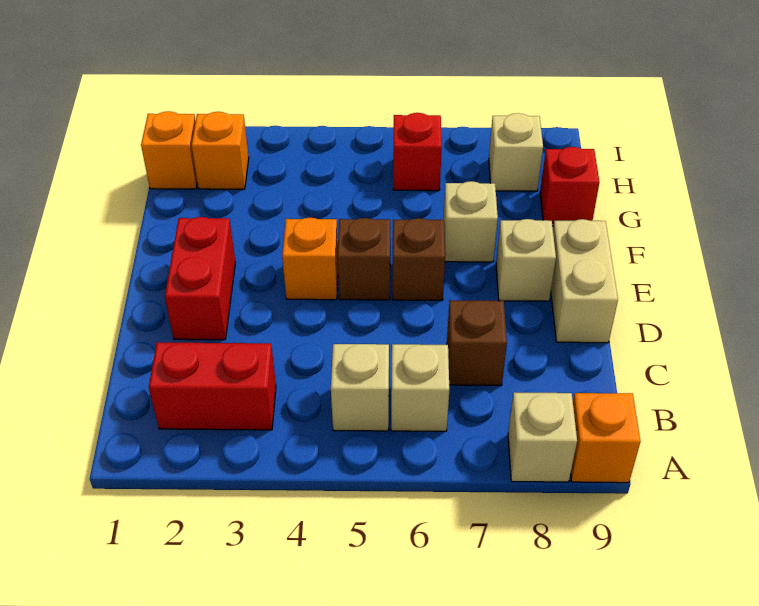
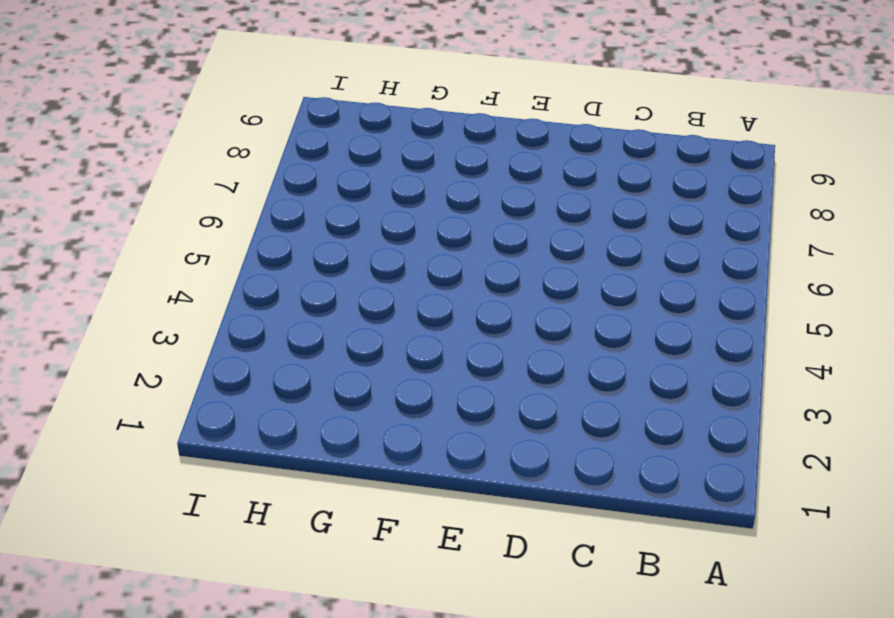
none -> tan brick A8 level 1
none -> orange brick A9 level 1
none -> red brick B2:B3 level 1

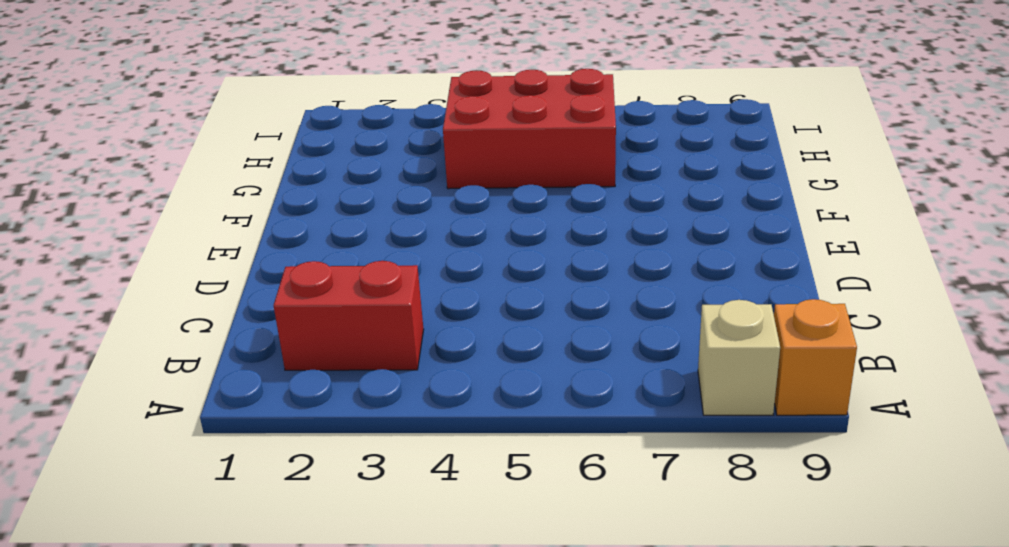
red brick G4:H6 level 1 -> red brick H6 level 1
none -> tan brick B5 level 1
none -> tan brick B6 level 1
none -> brown brick C7 level 1

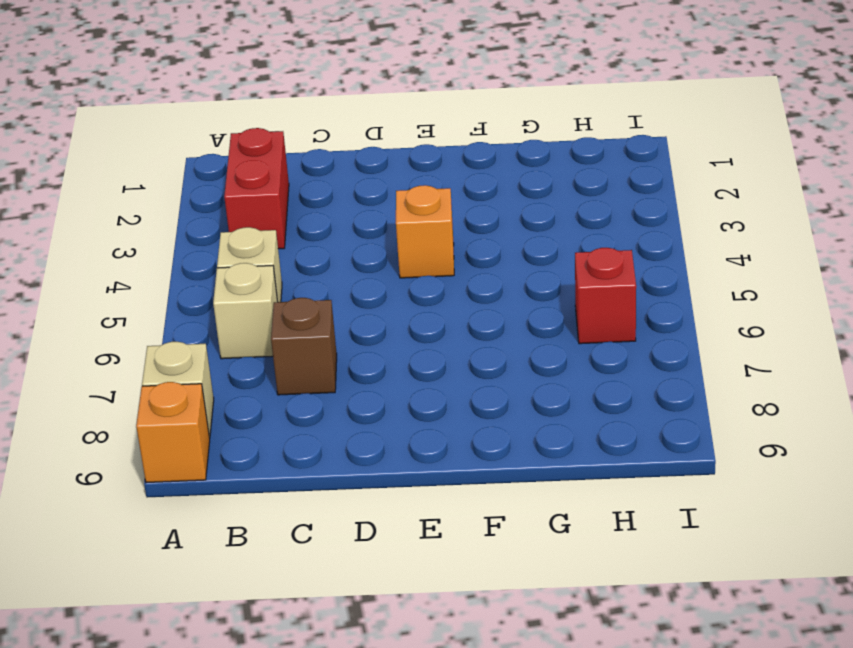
none -> red brick D2:E2 level 1
none -> tan brick D9:E9 level 1
none -> brown brick E5 level 1

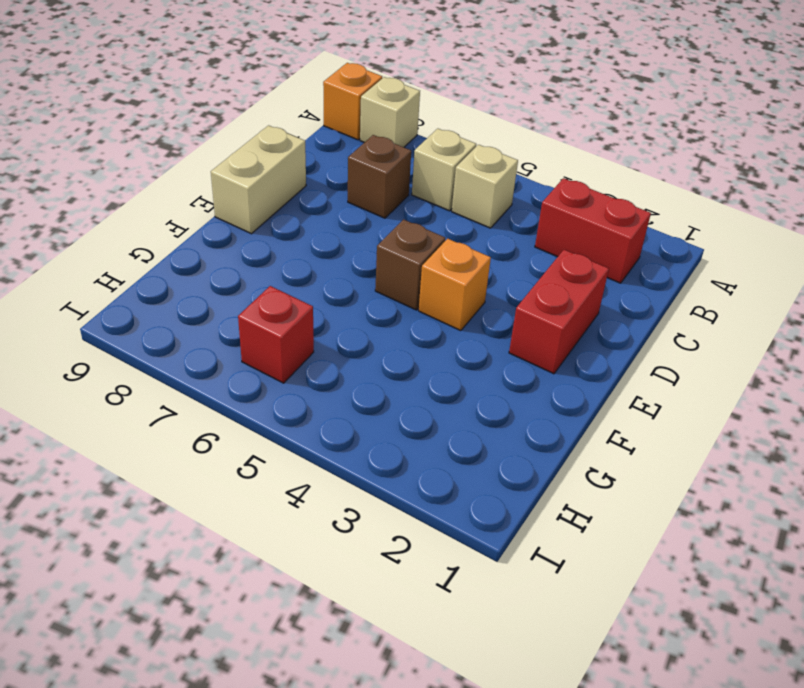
none -> brown brick E6 level 1
none -> tan brick E8 level 1
none -> tan brick F7 level 1

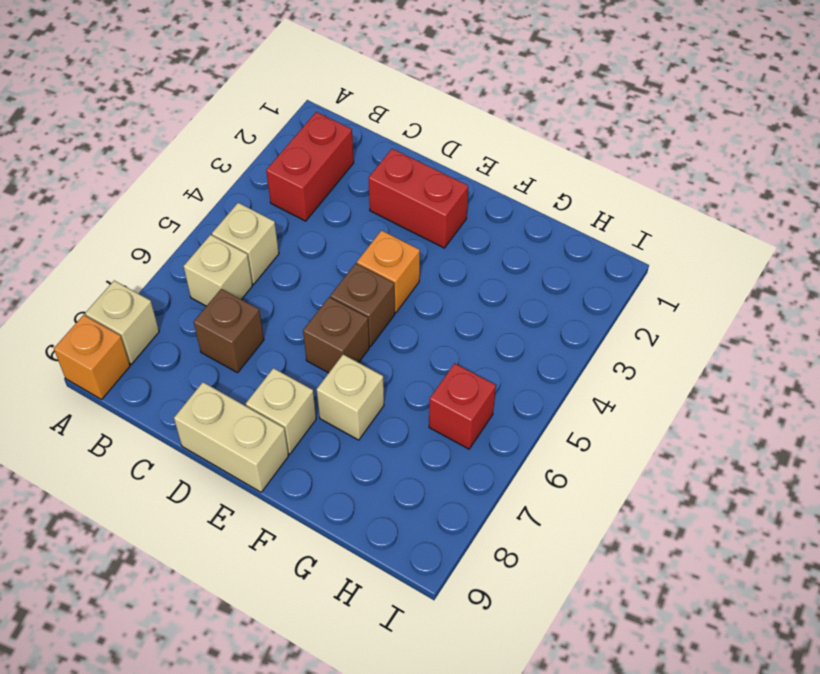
none -> red brick G9 level 1
none -> orange brick H1 level 1
none -> orange brick H2 level 1

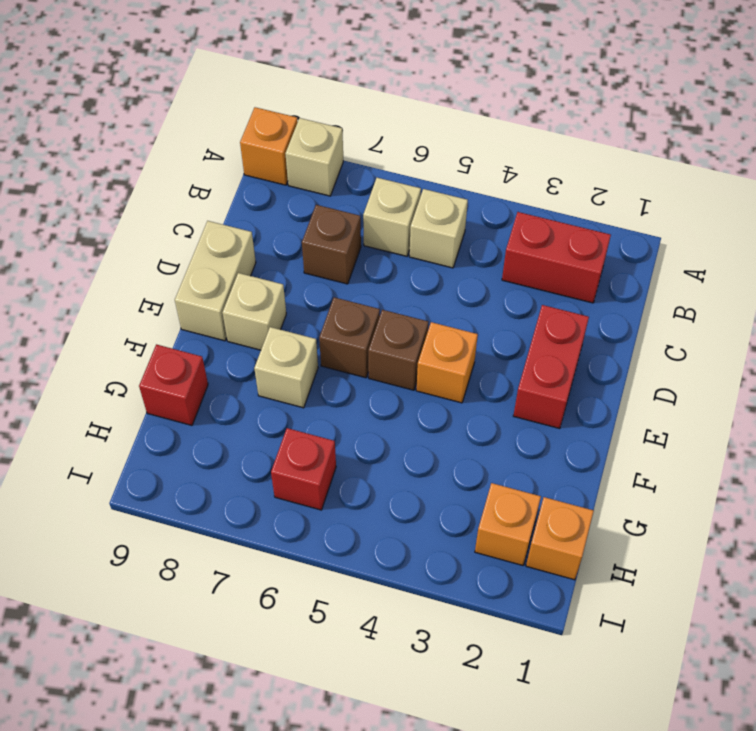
none -> tan brick H8 level 1

